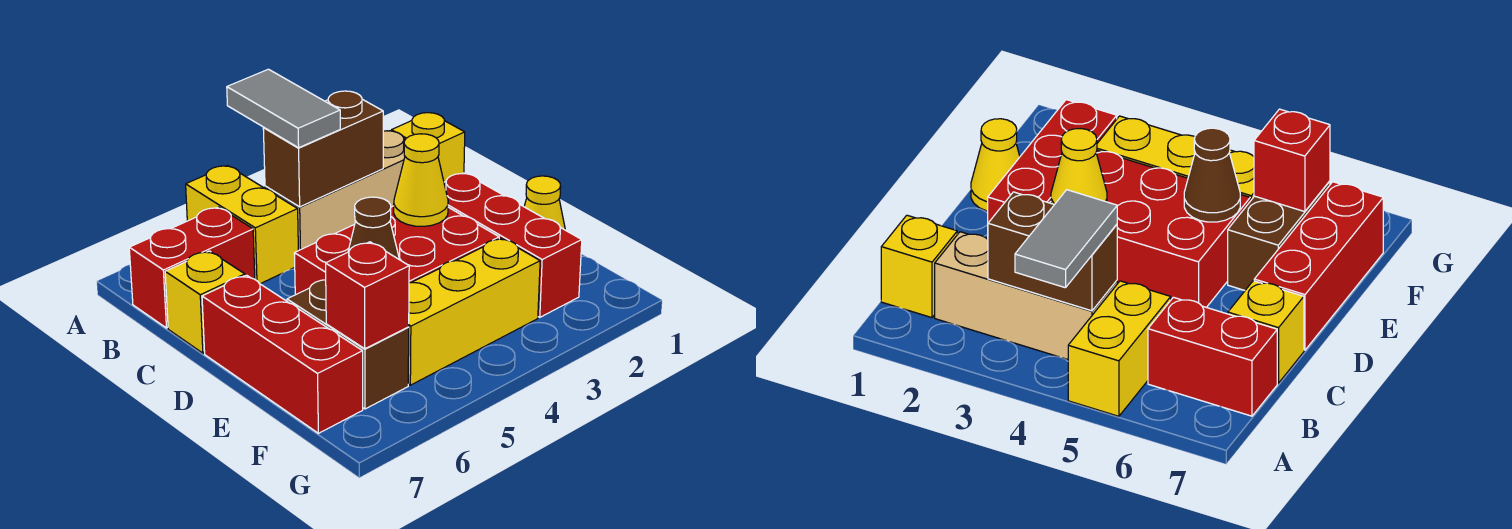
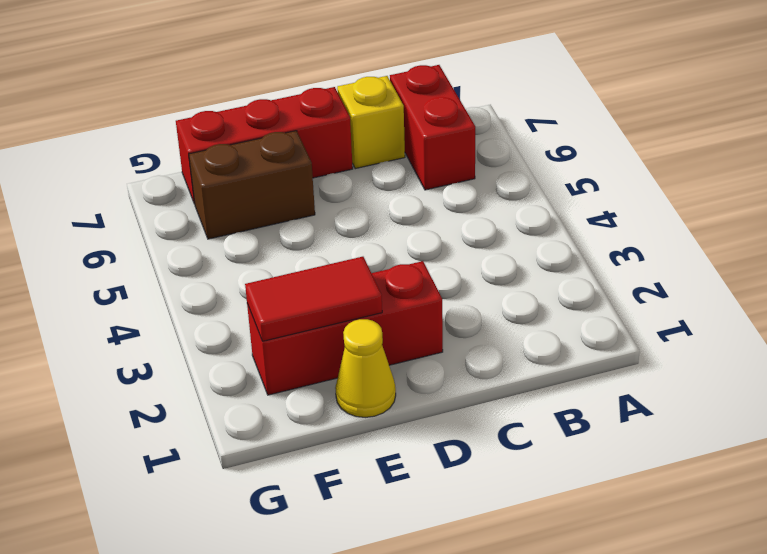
red tile E2:F2 level 2 -> none
none -> yellow brick A5:B5 level 1
none -> yellow brick B1 level 1
none -> tan brick B2:B4 level 1

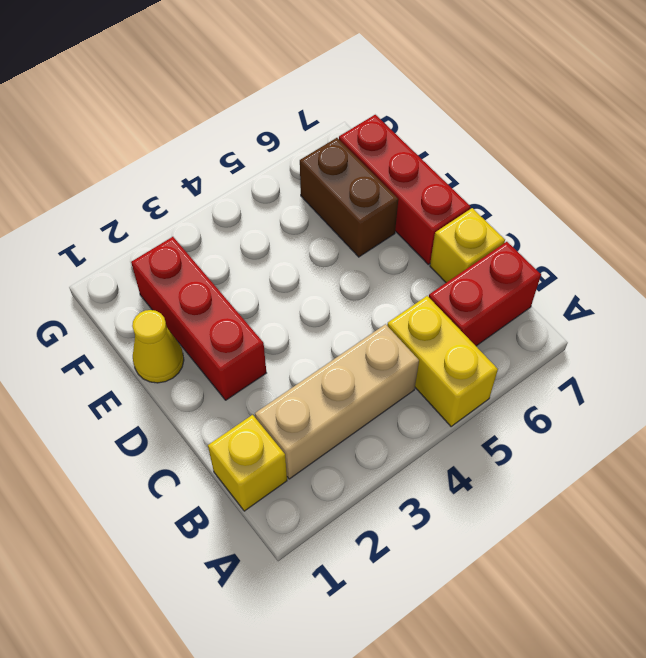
none -> red brick D3:E5 level 1
none -> yellow brick F3:F5 level 1
none -> brown brick B3:B4 level 2

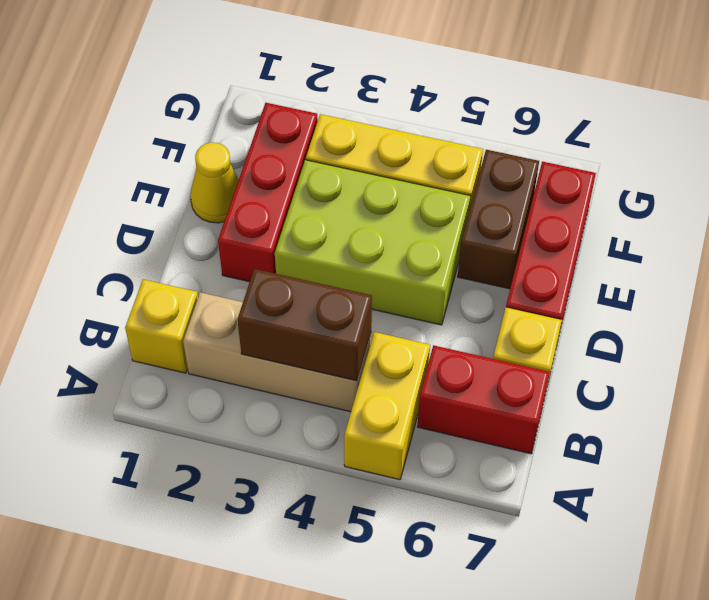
lime brick D3:E5 level 1 -> red brick D3:E5 level 1
none -> yellow cone D3 level 2
none -> brown cone E5 level 2
none -> red brick F6 level 2

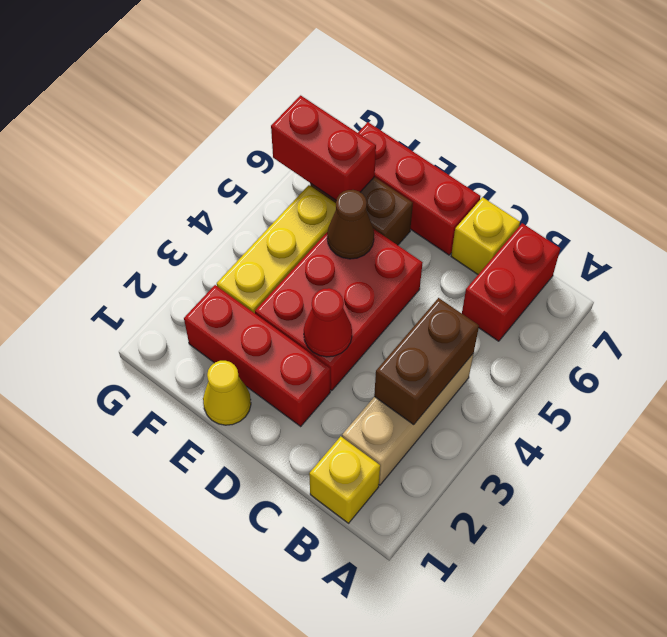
red cone D3 level 2 -> yellow cone D3 level 2
red brick F6:G6 level 2 -> red brick F6 level 2
none -> yellow brick A5:B5 level 1
none -> grey tile A4:B4 level 3

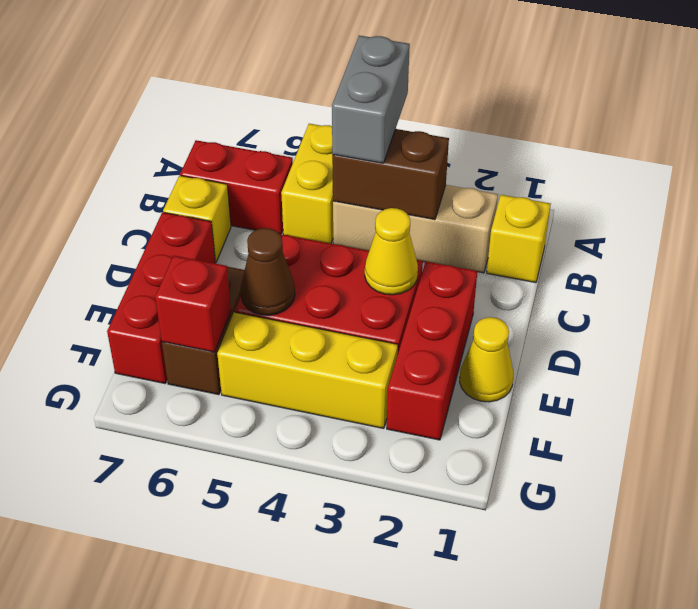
grey brick A4:B4 level 3 -> grey tile A4:B4 level 3

